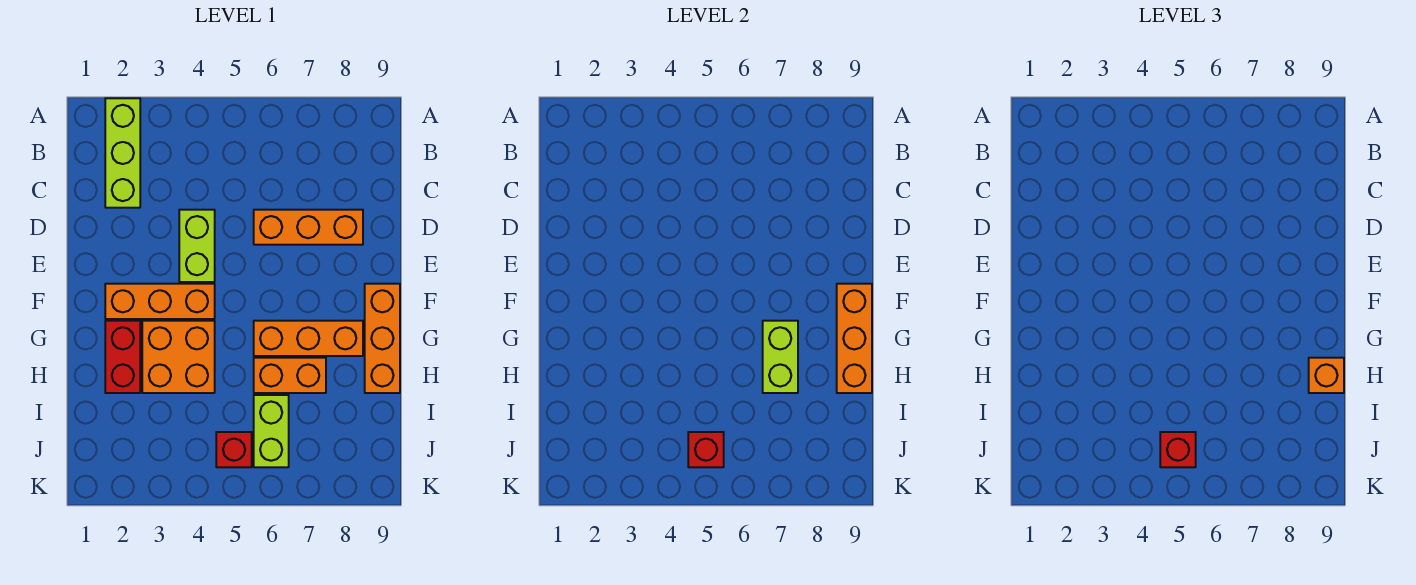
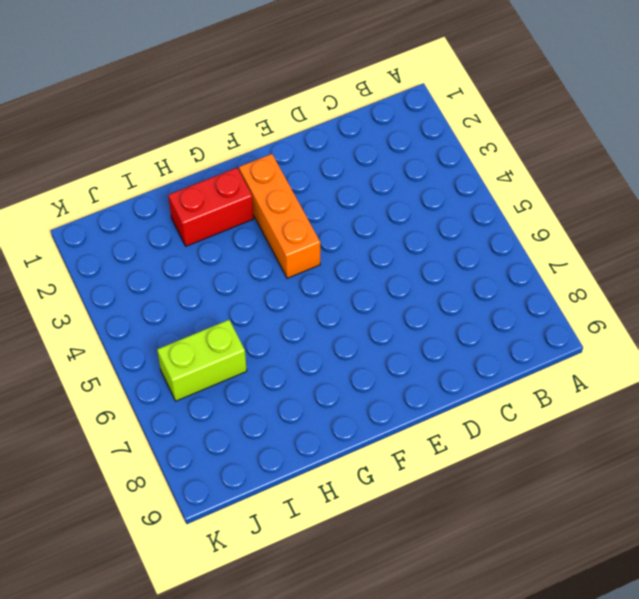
none -> lime brick A2:C2 level 1
none -> lime brick D4:E4 level 1
none -> orange brick D6:D8 level 1

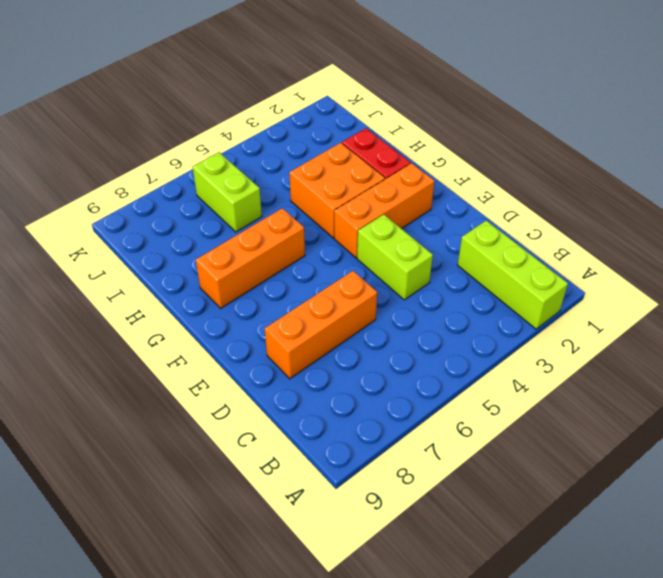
none -> orange brick F9:H9 level 1
none -> orange brick H6:H7 level 1
none -> red brick J5 level 1

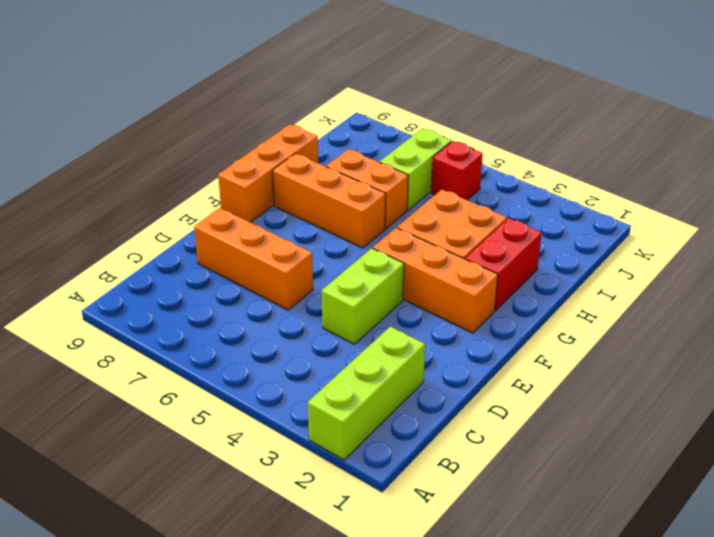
none -> orange brick F9:H9 level 2
none -> lime brick G7:H7 level 2
none -> red brick J5 level 2

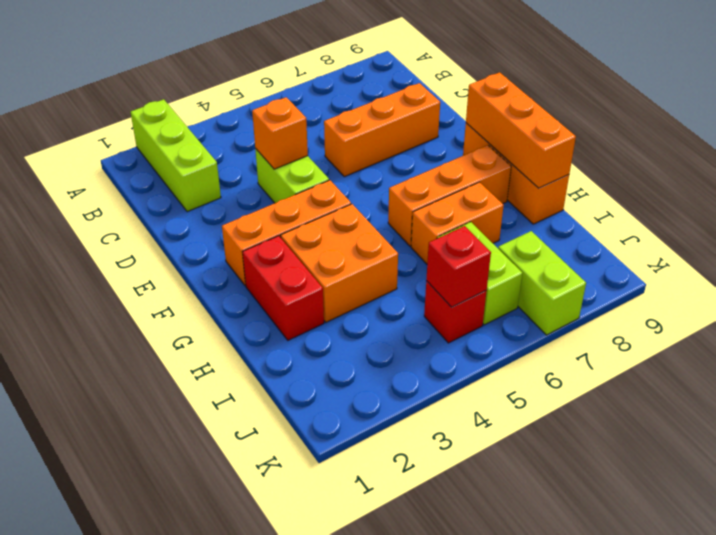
orange brick D4 level 2 -> orange brick H9 level 3
lime brick J7:K7 level 1 -> lime brick G7:H7 level 2
none -> red brick J5 level 3

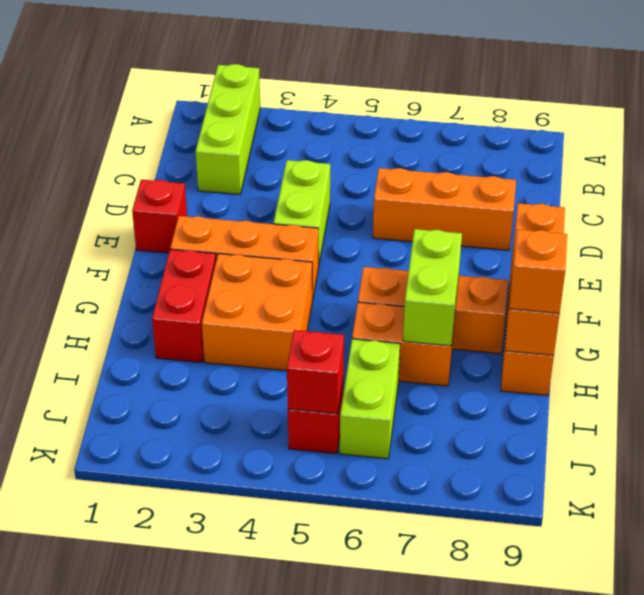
red brick E1 level 1 -> red brick J5 level 3

